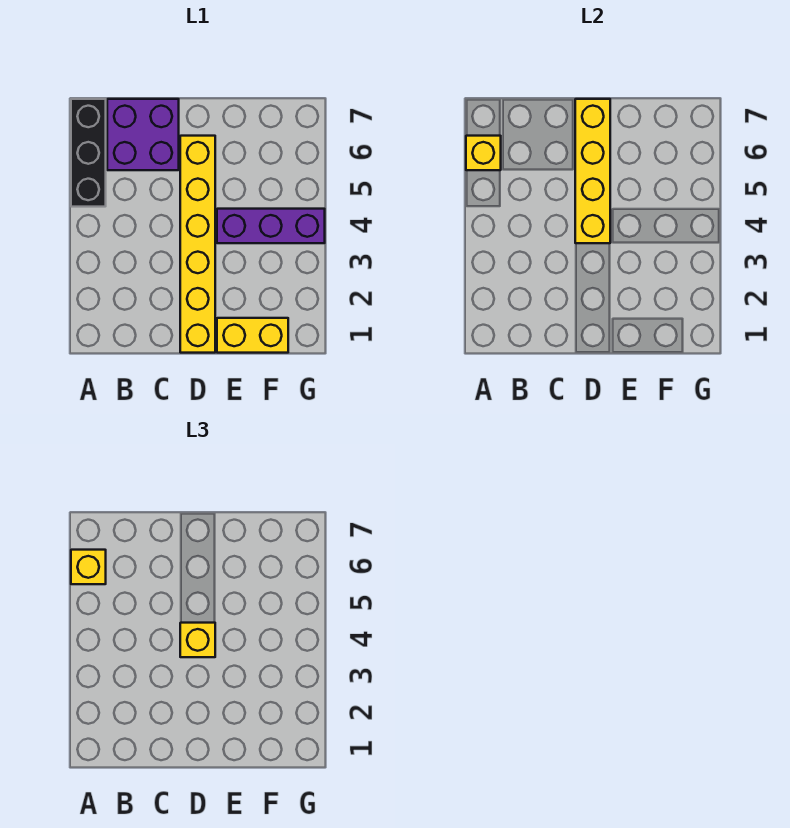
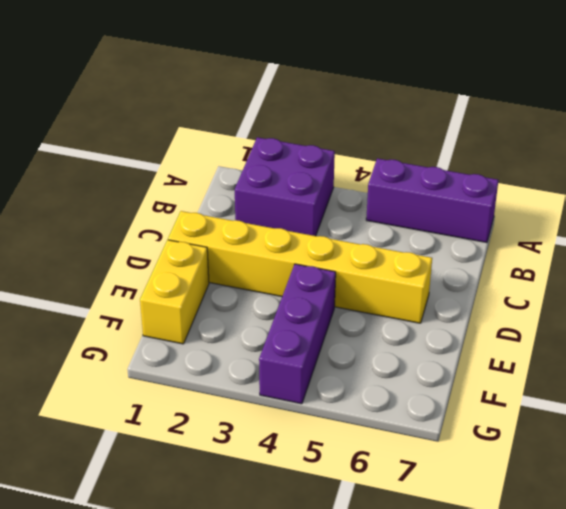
purple brick A2:B3 level 1 -> purple brick B6:C7 level 1
purple brick A5:A7 level 1 -> black brick A5:A7 level 1
none -> yellow brick A6 level 2
none -> yellow brick D4:D7 level 2

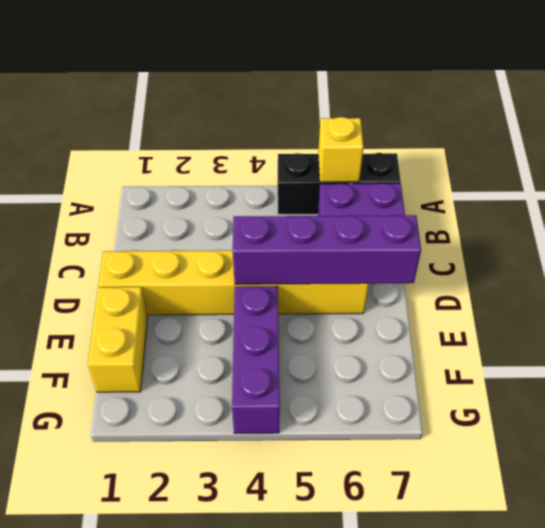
purple brick D4:D7 level 2 -> yellow brick D4:D7 level 2
none -> yellow brick A6 level 3
none -> yellow brick D4 level 3

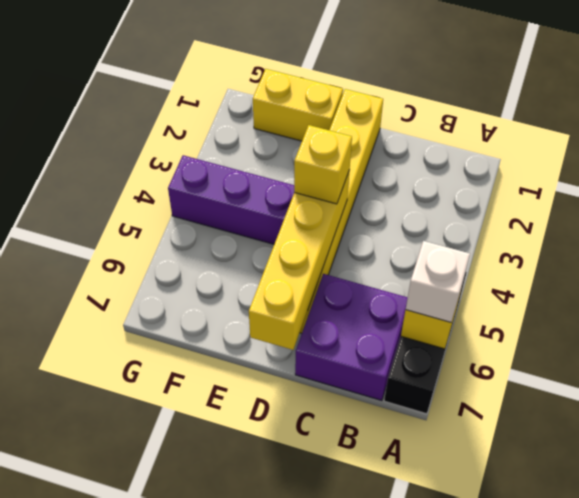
white brick A6 level 3 -> yellow brick A6 level 3

